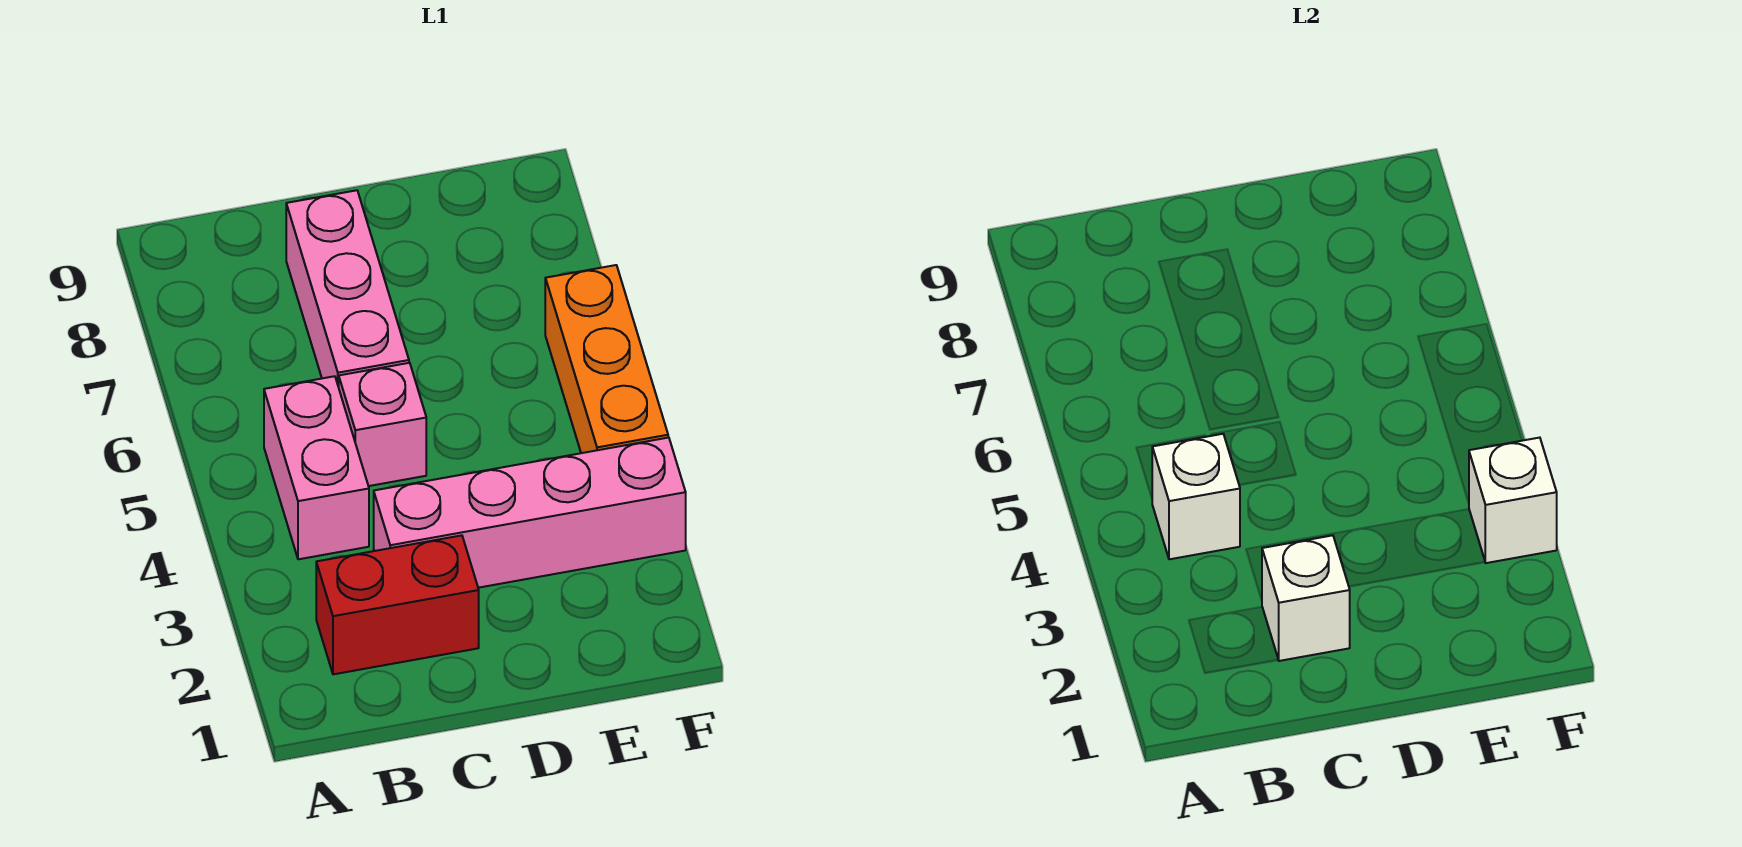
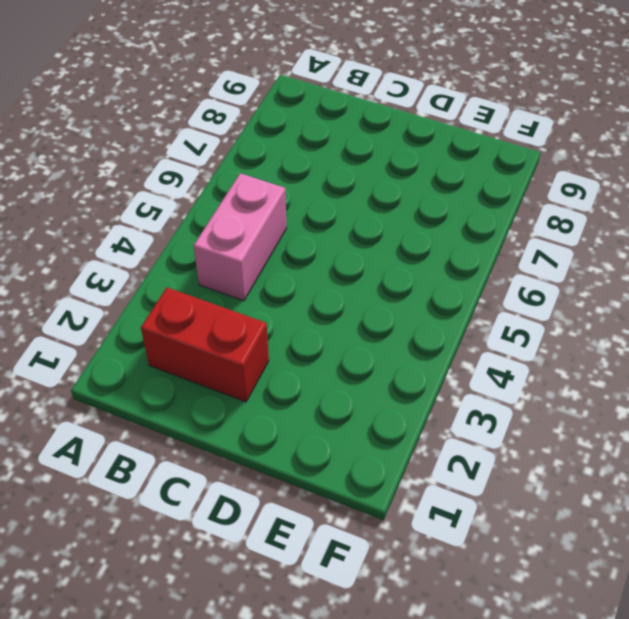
none -> pink brick C3:F3 level 1
none -> pink brick C5 level 1

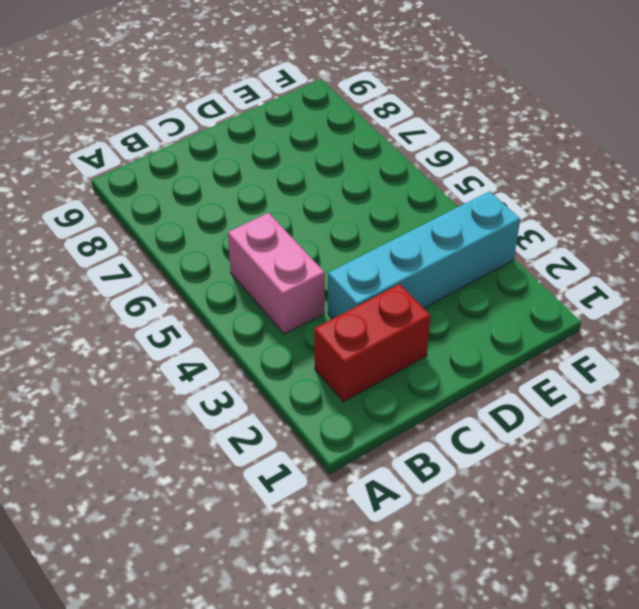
cyan brick C3:F3 level 1 -> pink brick C3:F3 level 1
none -> pink brick C5 level 1
none -> pink brick C6:C8 level 1

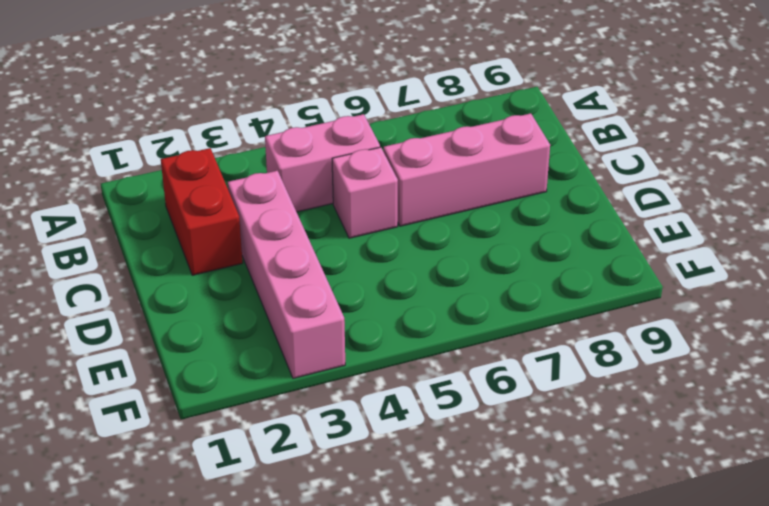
none -> orange brick F4:F6 level 1
none -> white brick B4 level 2

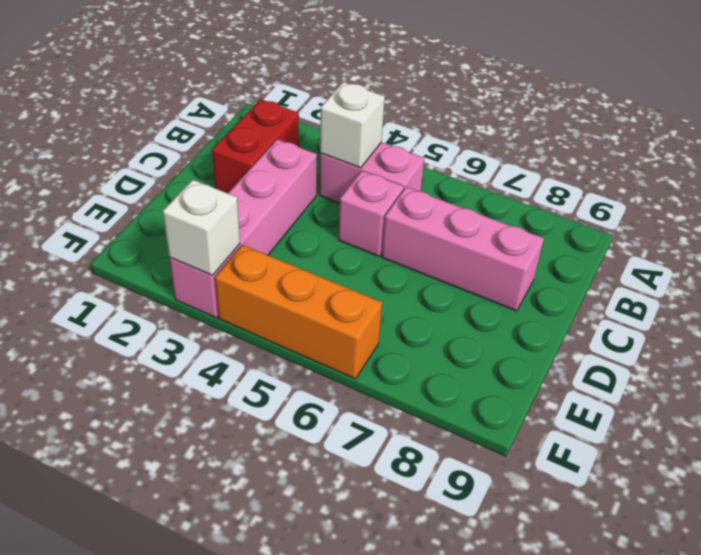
none -> white brick C2 level 2

